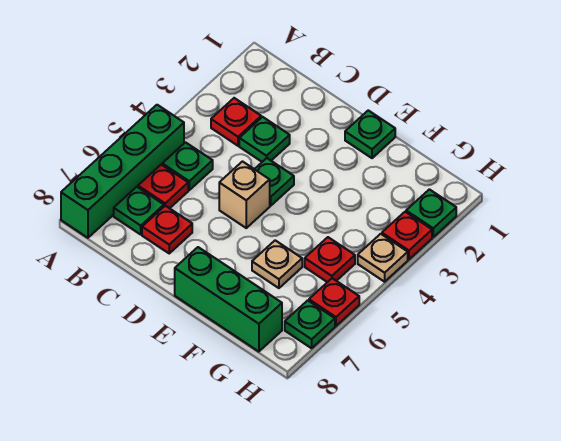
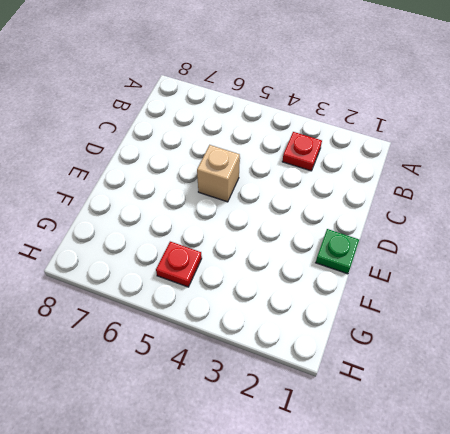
none -> green brick A5:A8 level 1
none -> green plate B5 level 1
none -> red plate B6 level 1

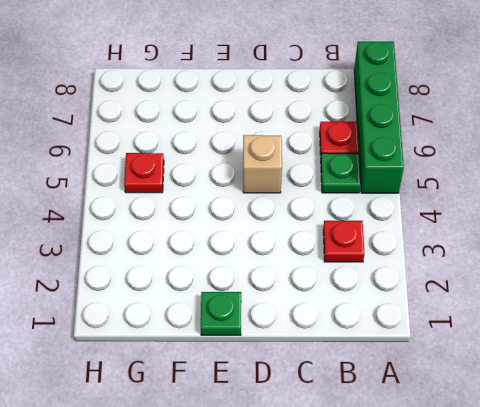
none -> green plate B7 level 1
none -> green plate C3 level 1
none -> red plate C7 level 1

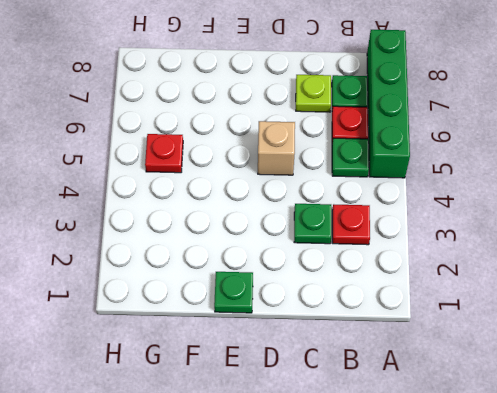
lime plate C7 level 1 -> red plate C7 level 1
none -> green plate D4 level 1
none -> green brick E8:G8 level 1
none -> tan plate F6 level 1

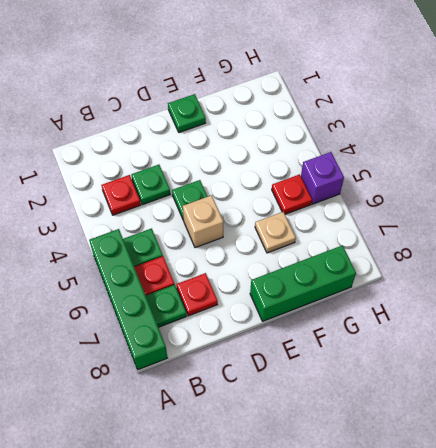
purple brick H5 level 1 -> none
none -> green plate H2 level 1
none -> red plate H3 level 1
none -> tan plate H4 level 1

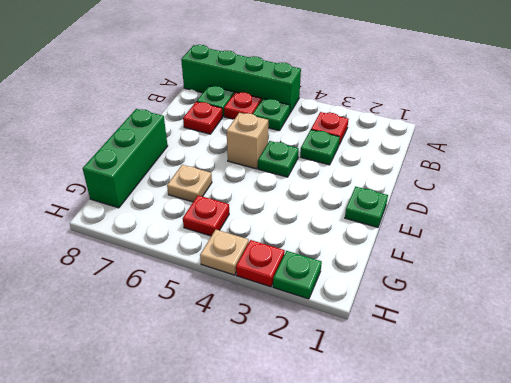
none -> red plate H6 level 1
none -> green plate H7 level 1

